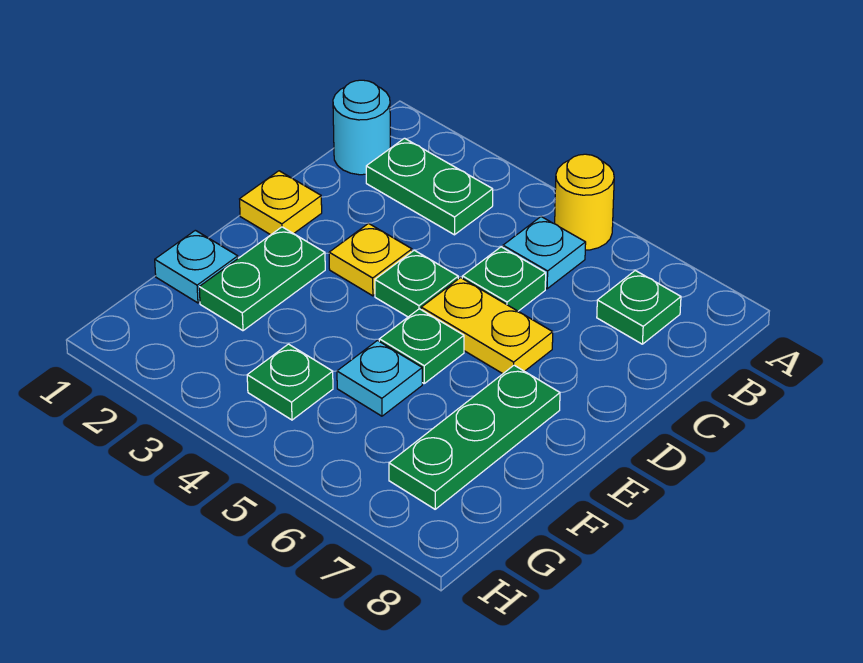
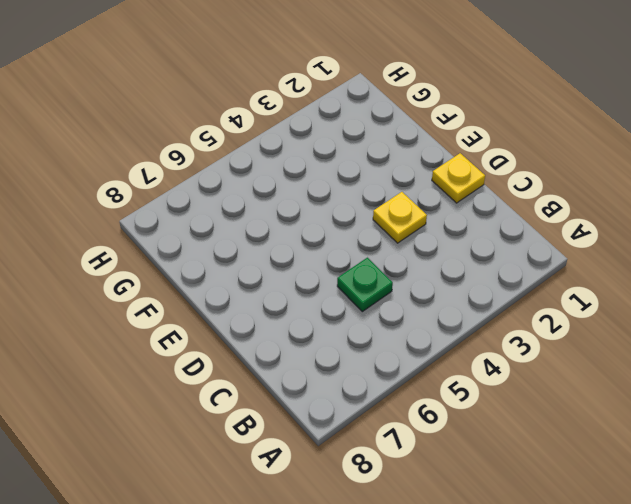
none -> yellow round brick A5 level 1
none -> cyan round brick B1 level 1
none -> green plate B2:B3 level 1

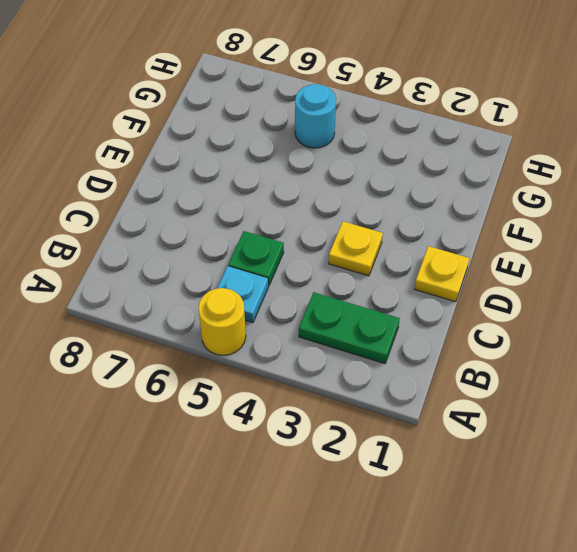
cyan round brick G5 level 1 -> cyan round brick B1 level 1
none -> green plate B7 level 1
none -> green plate D4 level 1
none -> yellow plate D5:D6 level 1

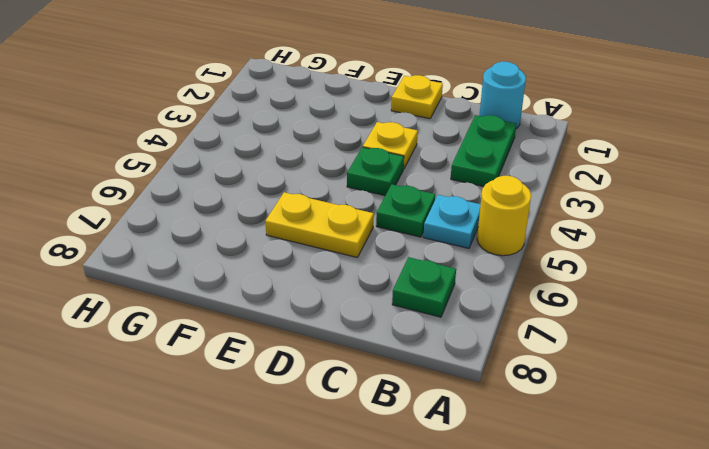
yellow plate D6:E6 level 1 -> yellow plate D5:D6 level 1
none -> green plate E2:F2 level 1
none -> green plate E5 level 1
none -> green plate E7:G7 level 1

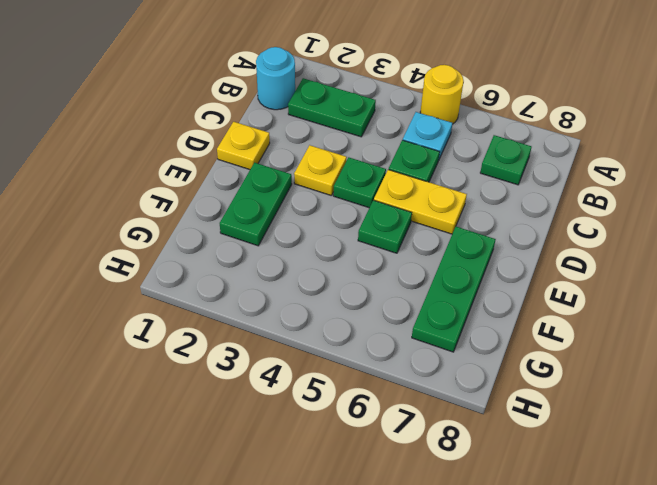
none -> cyan plate F1 level 1
none -> cyan plate F5 level 1
none -> green plate G4 level 1

